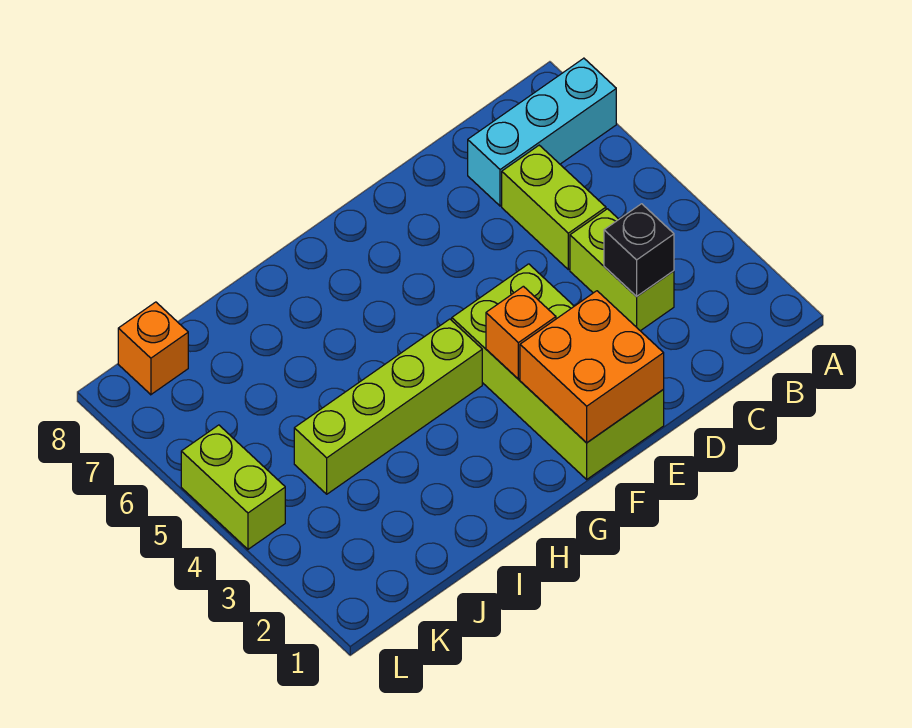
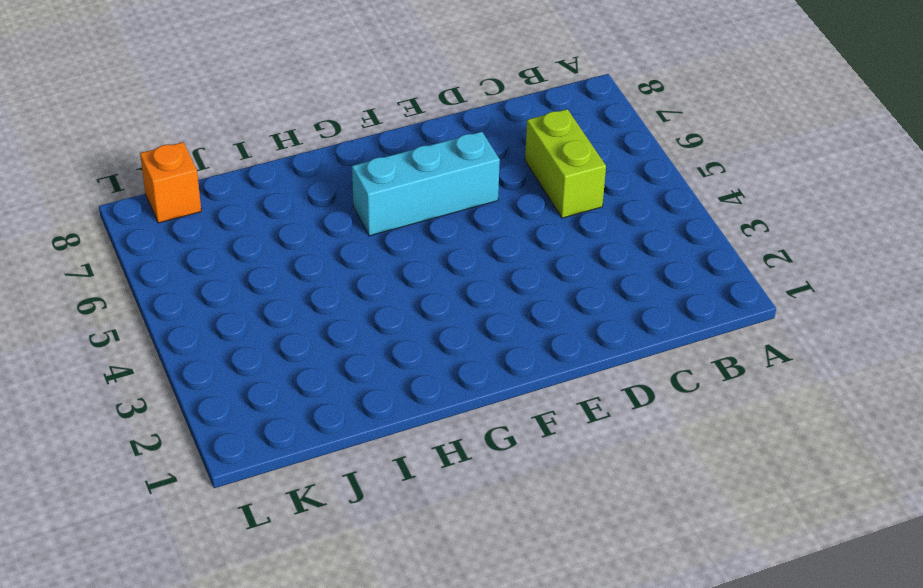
cyan brick E6:G6 level 1 -> cyan brick A7:C7 level 1
none -> lime brick C3:C4 level 1
none -> lime brick E1:F4 level 1

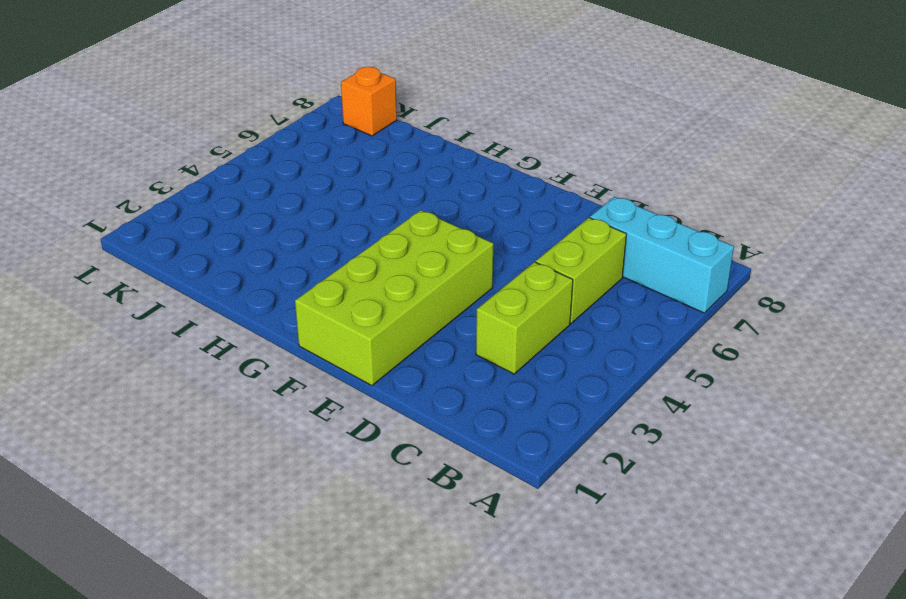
none -> lime brick G4:J4 level 1
none -> lime brick L4:L5 level 1

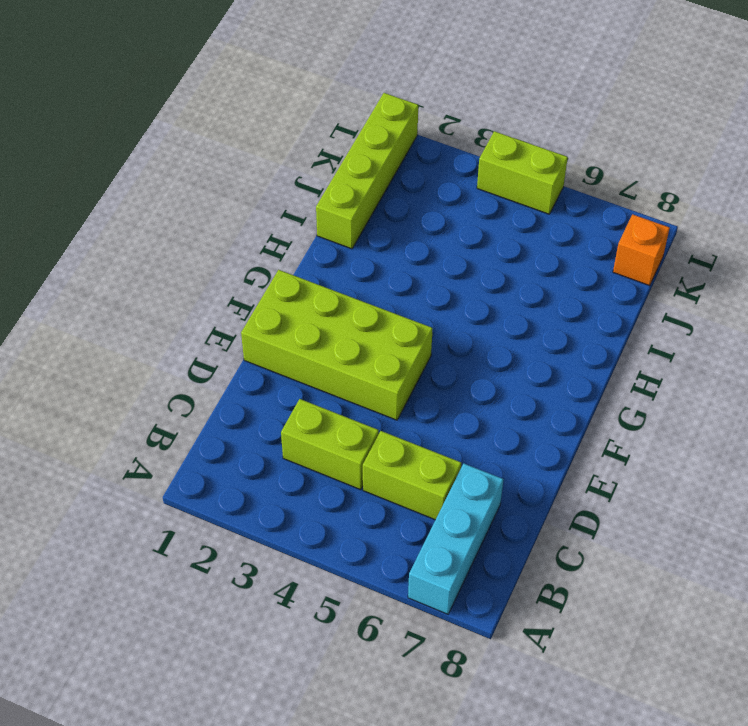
lime brick I1:L1 level 1 -> lime brick G4:J4 level 1
none -> black brick C3 level 2
none -> orange brick E1:F2 level 2

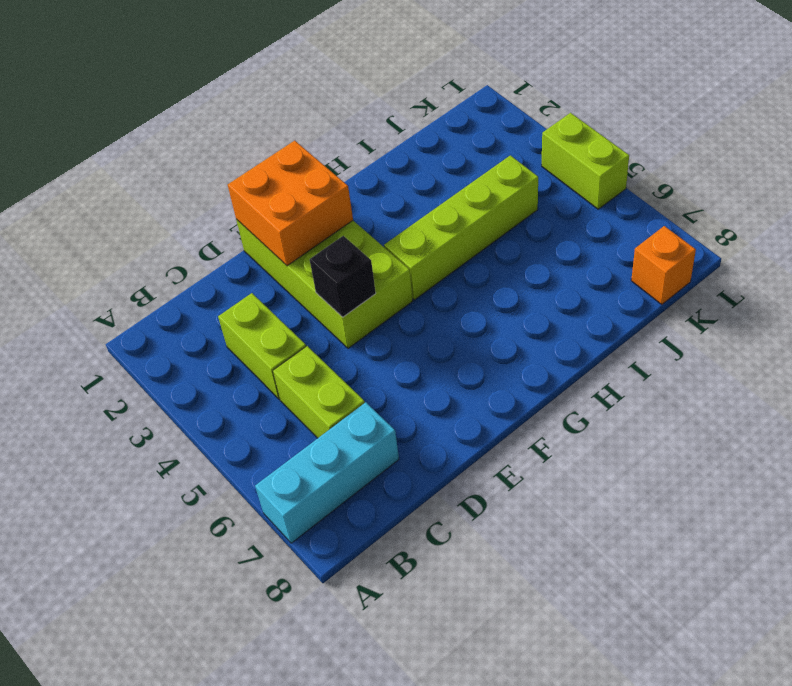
black brick E4 level 2 -> black brick C3 level 2
none -> orange brick F3 level 2

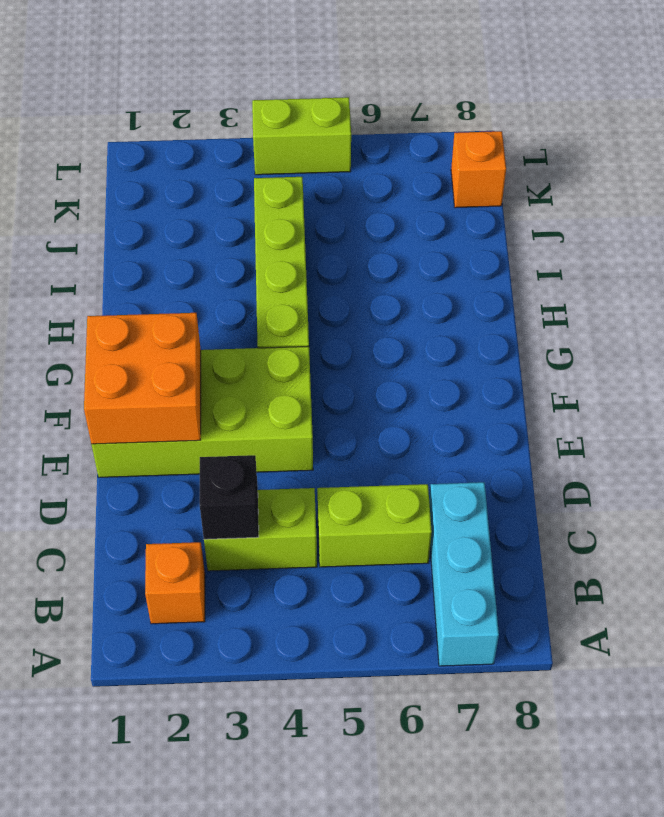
orange brick B2 level 1 -> orange brick F3 level 2

